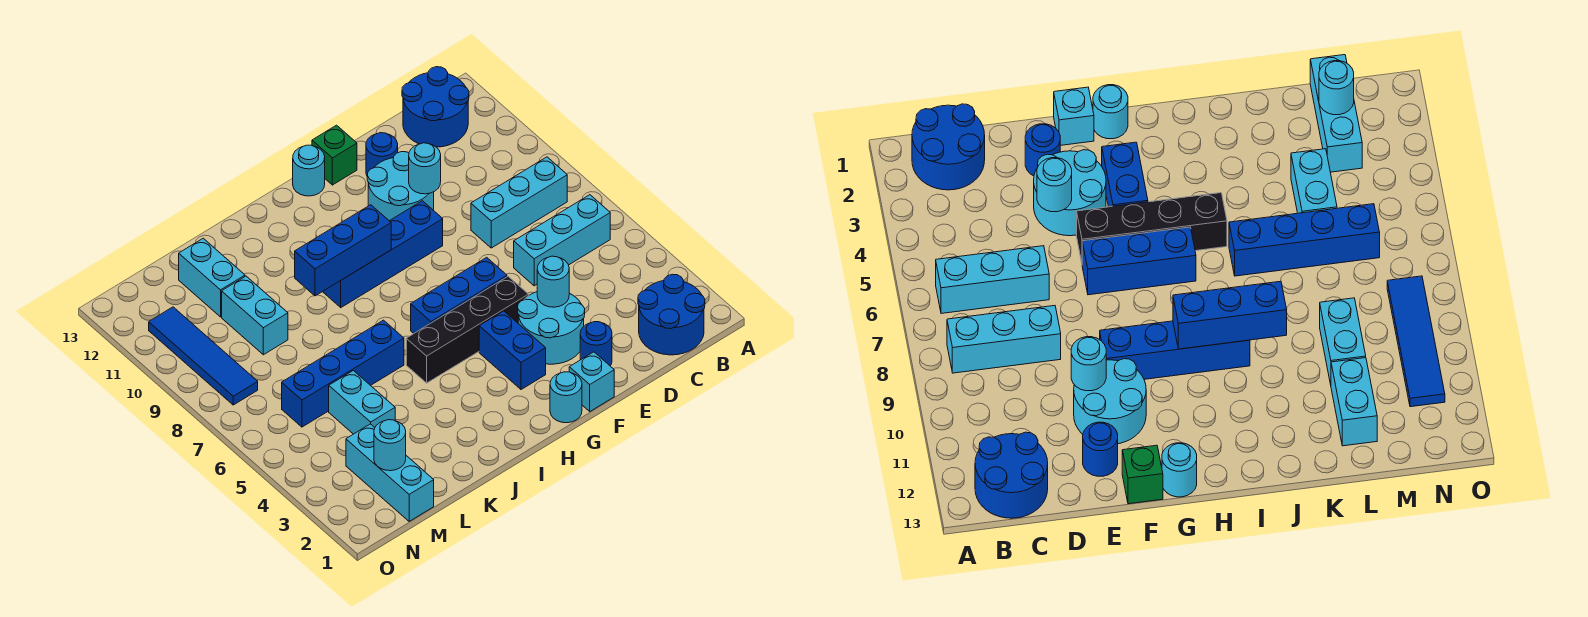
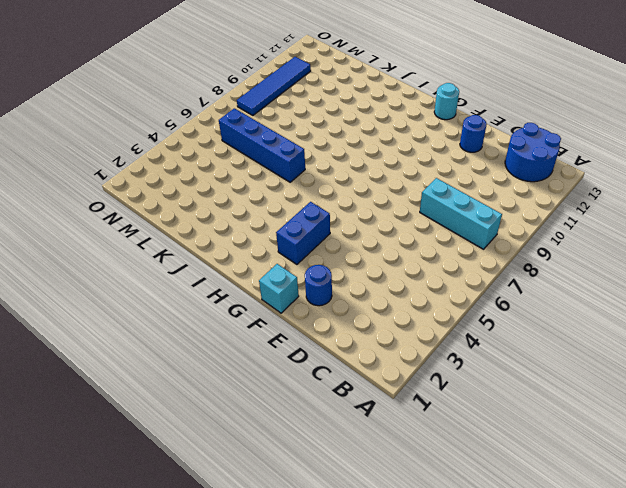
none -> blue round brick B1:C2 level 1
none -> cyan brick B6:D6 level 1
none -> cyan round brick E3:F4 level 1

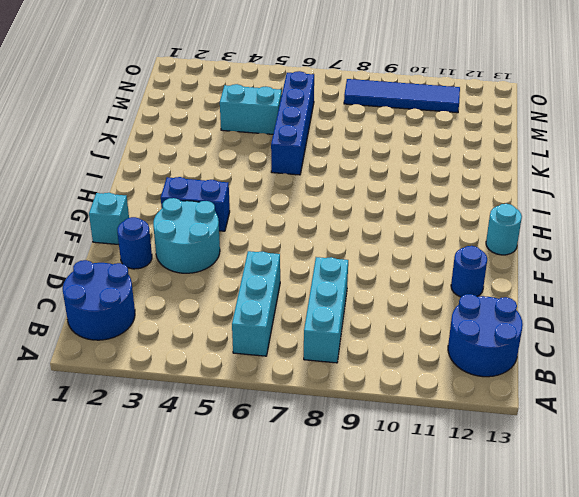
none -> cyan round brick E10:F11 level 1
none -> black brick F5:I5 level 1
none -> blue brick F6:H6 level 1

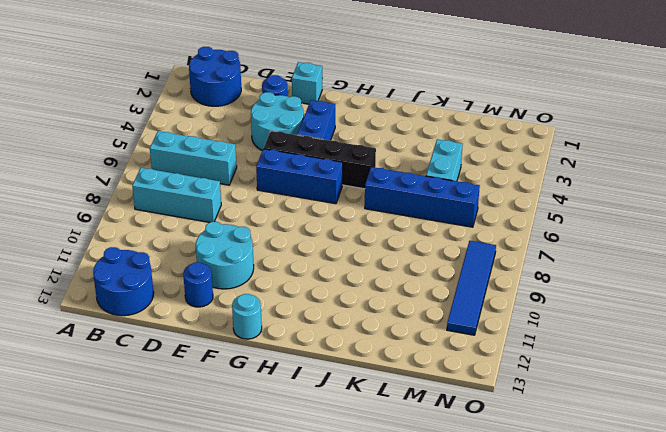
none -> blue brick F9:I9 level 1
none -> green brick F13 level 1
none -> cyan round brick G1 level 1

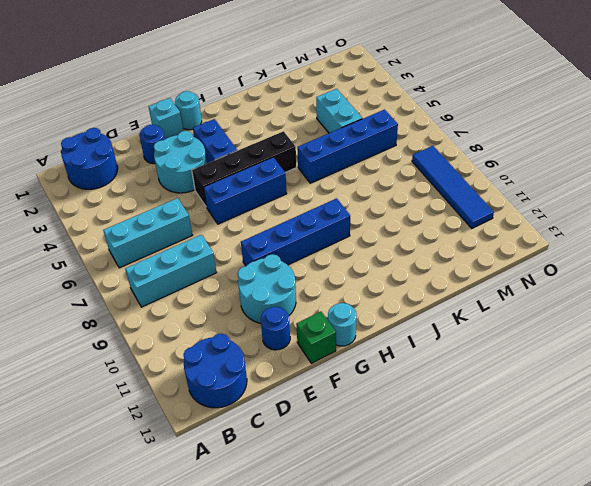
none -> cyan brick L9:L10 level 1
none -> cyan brick L11:L12 level 1
none -> cyan brick M1:M3 level 1

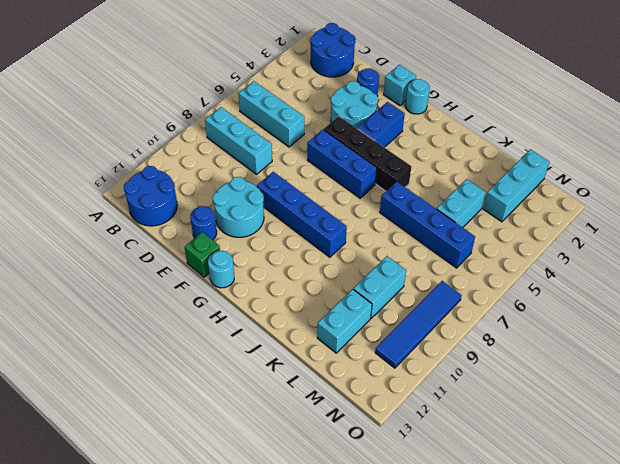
none -> cyan round brick E4 level 2
none -> cyan round brick E10 level 2
none -> blue brick H9:J9 level 2

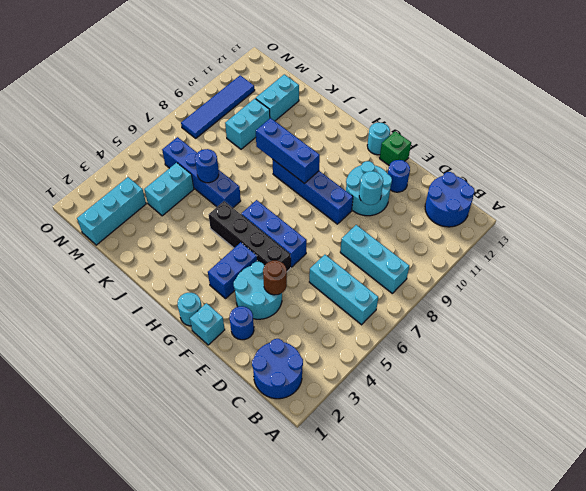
brown round brick E4 level 2 -> cyan round brick E4 level 2
blue round brick K6 level 2 -> none
none -> cyan round brick M2 level 2

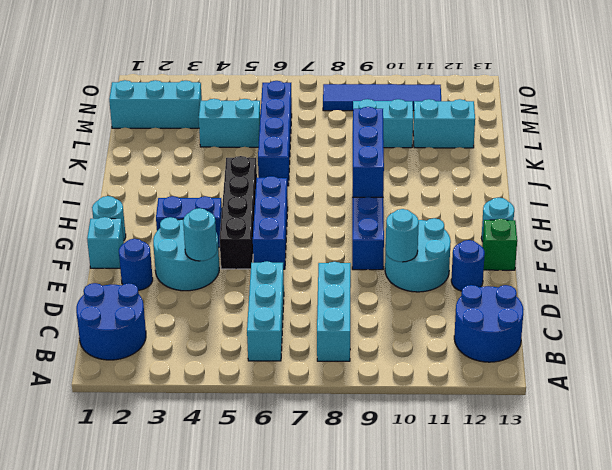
none -> cyan round brick M2 level 2

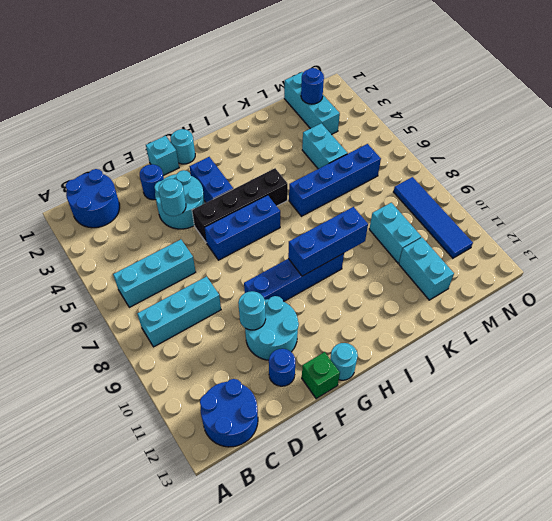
blue round brick M2 level 2 -> cyan round brick M2 level 2

